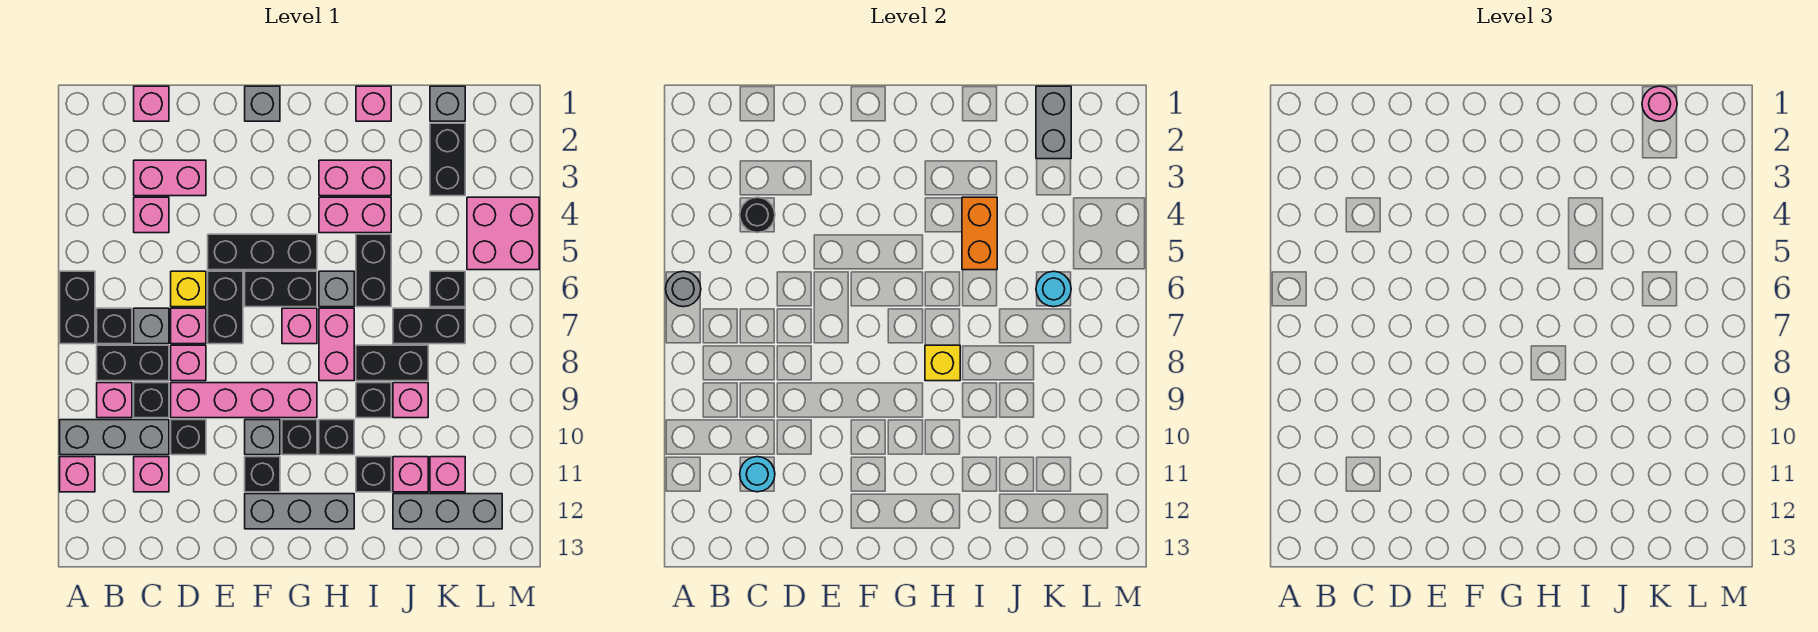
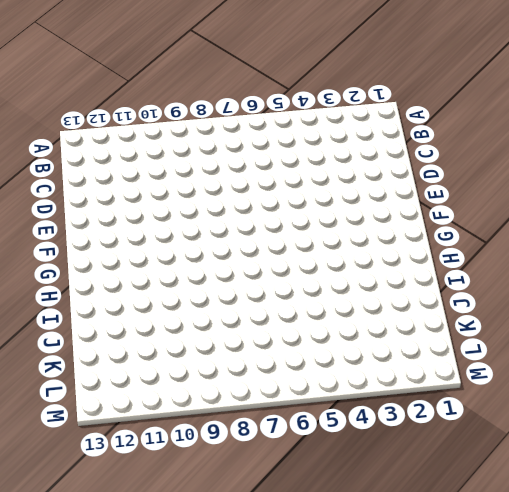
none -> black brick A6:A7 level 1
none -> grey brick A10:C10 level 1
none -> pink brick A11 level 1
none -> black brick B7 level 1

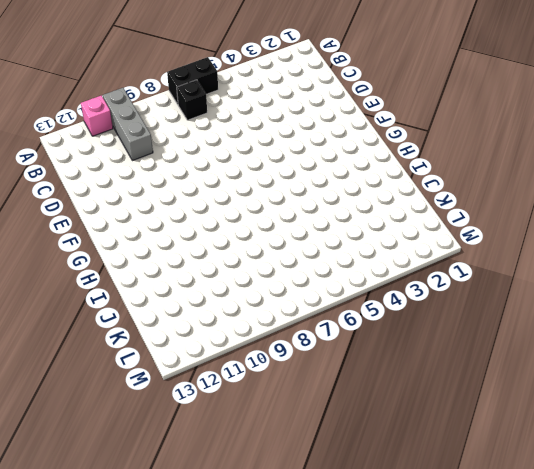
none -> black brick B8:C8 level 1
none -> pink brick B9 level 1
none -> pink brick C1 level 1
none -> pink brick C3:D3 level 1

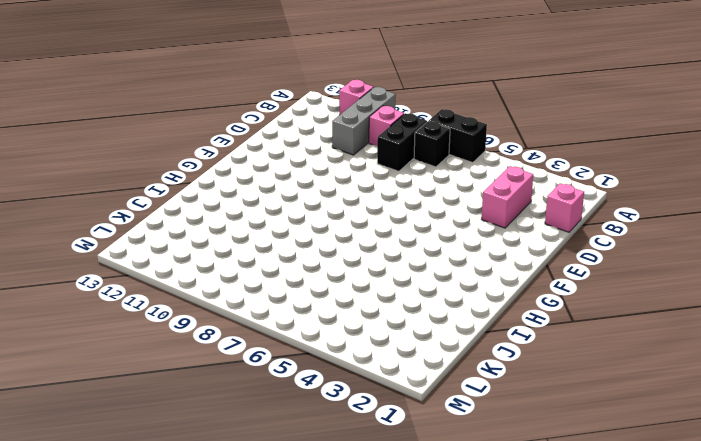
none -> pink brick C4 level 1
none -> grey brick C7 level 1
none -> black brick C9 level 1
none -> pink brick C11 level 1

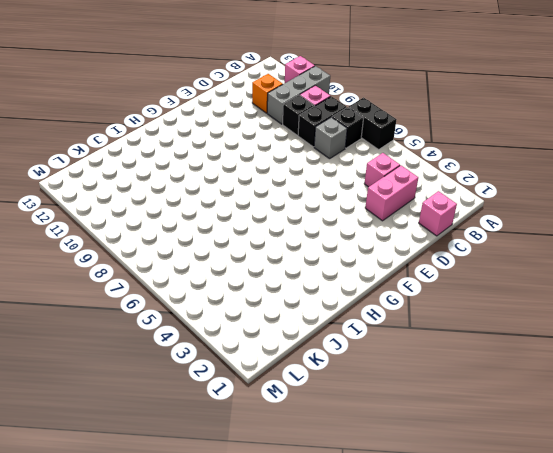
orange brick C11 level 1 -> pink brick C11 level 1
none -> yellow brick D6 level 1
none -> pink brick D7 level 1
none -> pink brick D8 level 1
none -> pink brick D9:G9 level 1

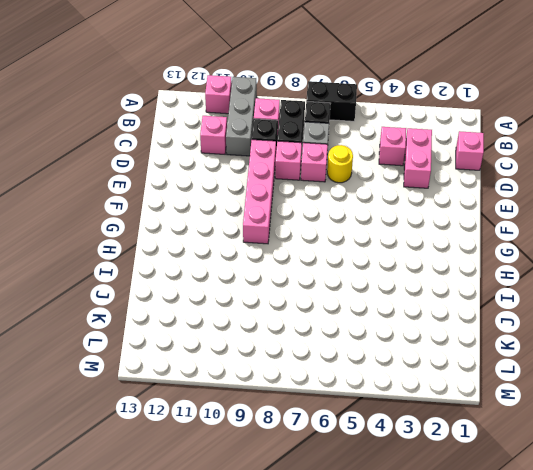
yellow round brick D6 level 1 -> yellow brick D6 level 1
none -> black brick D10 level 1
none -> black brick E5:G5 level 1
none -> black brick E6:E7 level 1
none -> grey brick F1 level 1

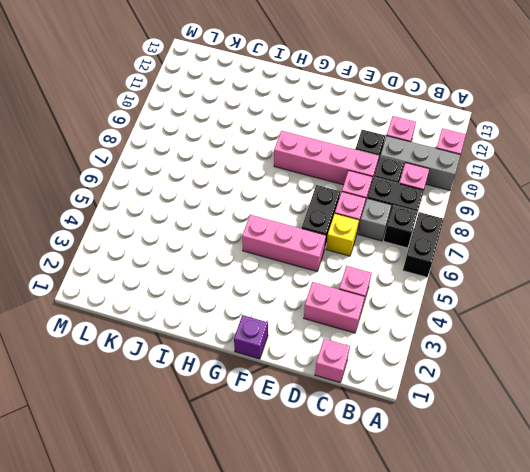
pink brick E5:G5 level 1 -> black brick E5:G5 level 1
purple brick F1 level 1 -> grey brick F1 level 1
none -> black brick F6:G6 level 1
none -> grey brick F10 level 1
none -> black brick F11 level 1
none -> grey brick F12:H12 level 1

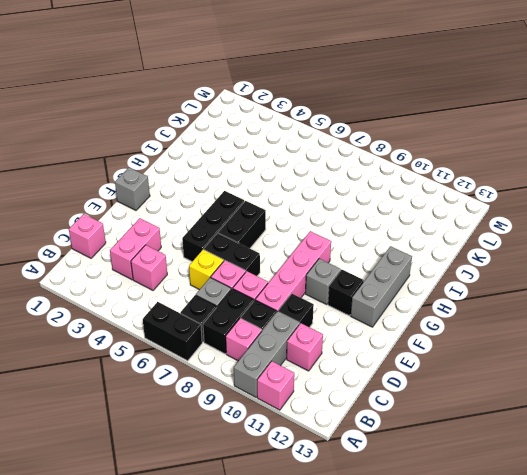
none -> pink brick G7 level 1
none -> black brick G10 level 1
none -> pink brick H3:I3 level 1
none -> pink brick H4:I4 level 1

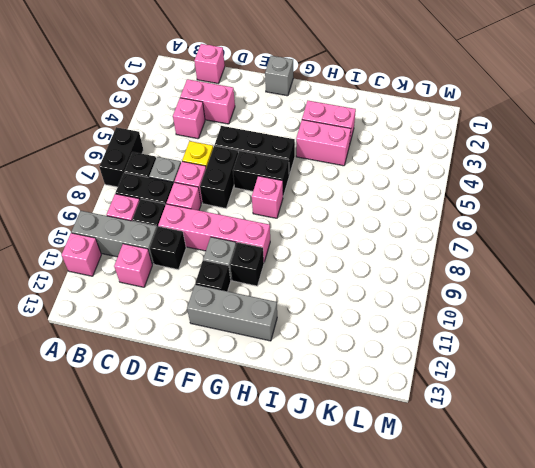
none -> grey brick H6 level 1
none -> pink brick H7:H8 level 1
none -> black brick H10 level 1
none -> pink brick I1 level 1

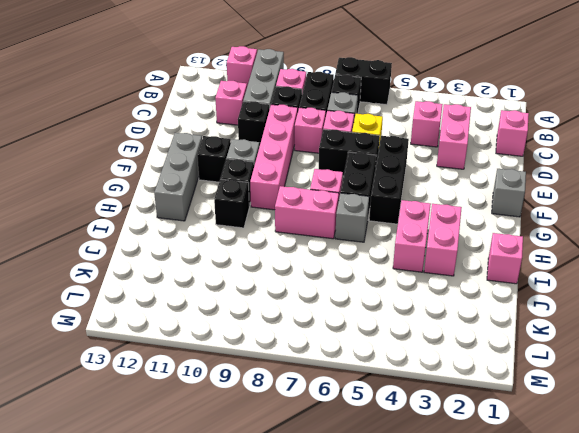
none -> black brick I5:I6 level 1
none -> black brick I8:J8 level 1
none -> black brick I9 level 1
none -> black brick I11 level 1

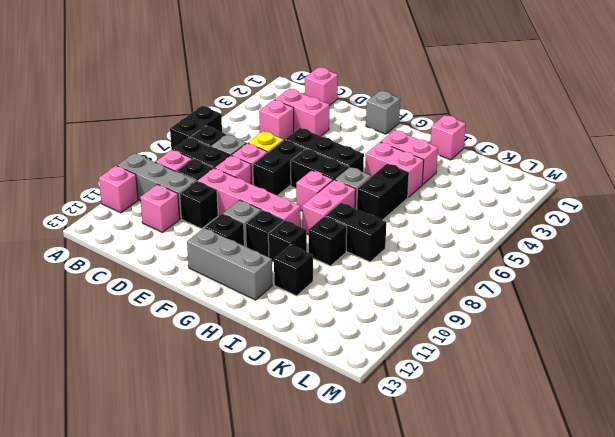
none -> black brick J7:K7 level 1
none -> pink brick J9 level 1
none -> pink brick J11 level 1
none -> grey brick J12:L12 level 1

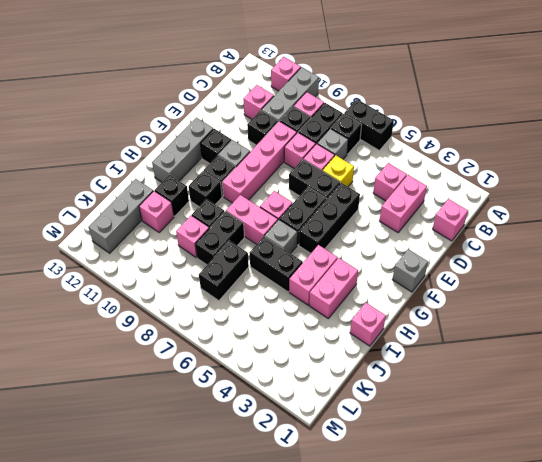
none -> grey brick K1 level 1
none -> black brick K2:K3 level 1
none -> black brick K6 level 1
none -> pink brick K11 level 1

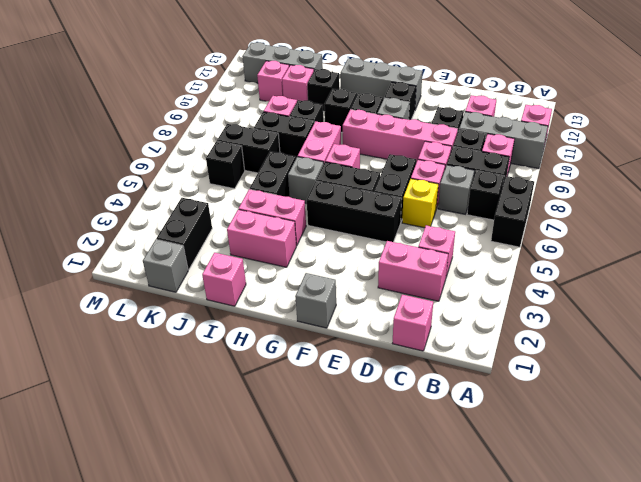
none -> pink brick L4:M5 level 1
none -> grey round brick A6 level 2
none -> black round brick C4 level 2
none -> cyan round brick C11 level 2

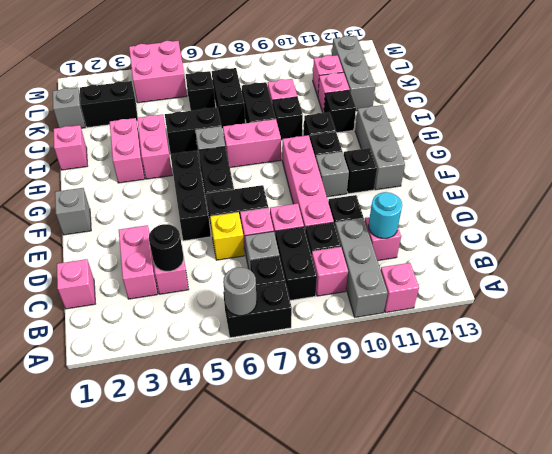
none -> pink brick G7 level 1
none -> yellow brick H8 level 2
none -> orange brick I4:I5 level 2
none -> grey brick K1:K2 level 2

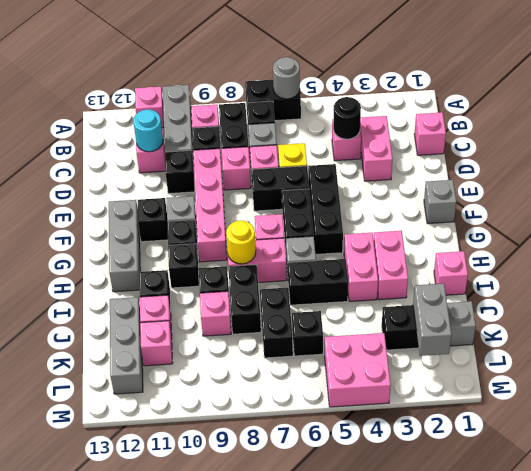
yellow round brick H8 level 2 -> yellow brick H8 level 2
grey brick K2:L2 level 2 -> grey brick K1:K2 level 2
none -> orange brick I4:I5 level 2
none -> cyan round brick K6 level 2
none -> pink round brick K1 level 3

